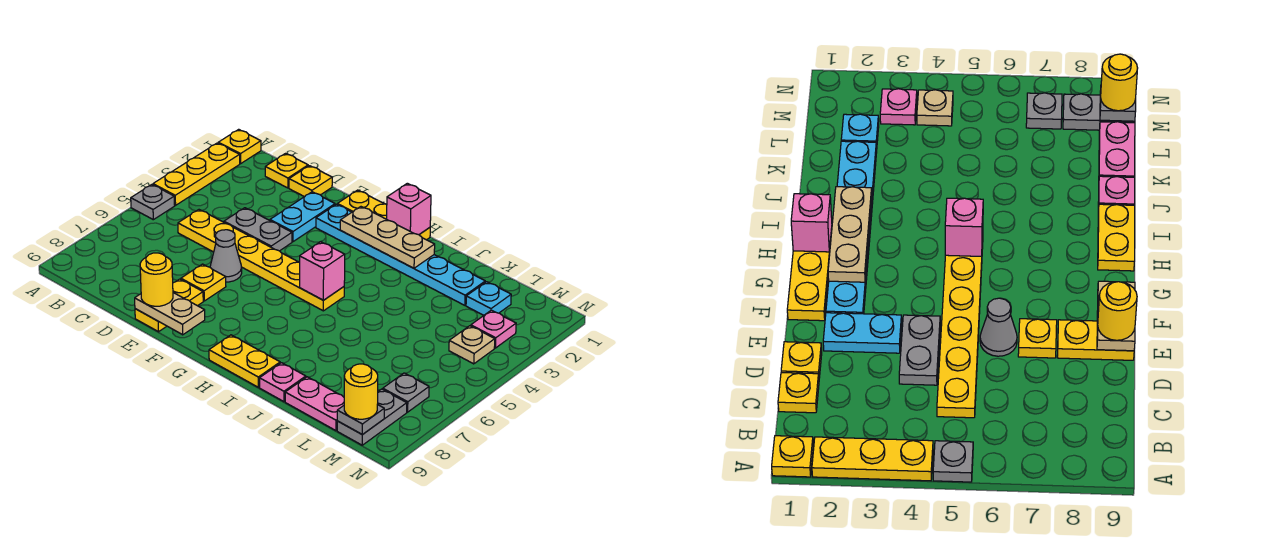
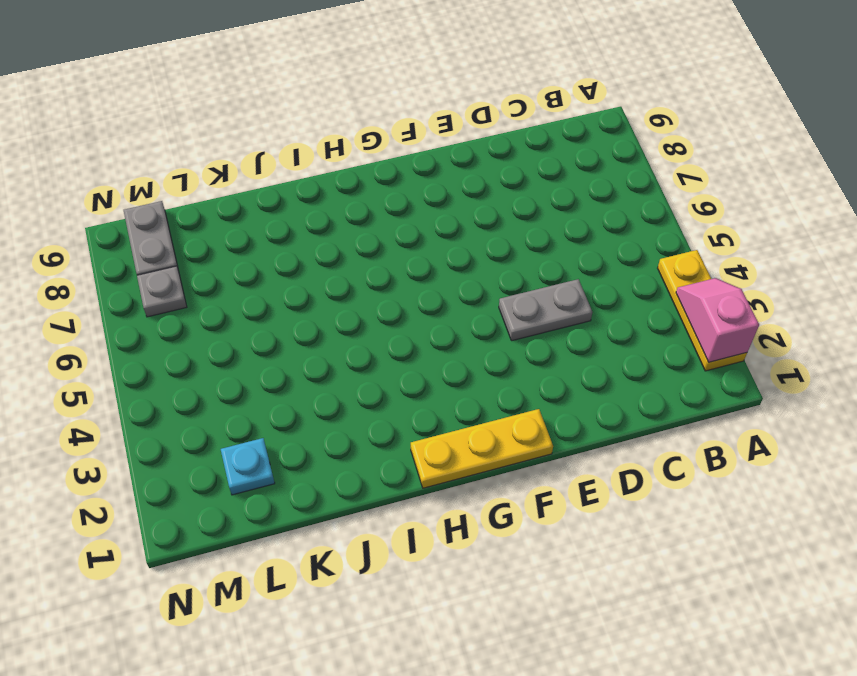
pink slope A2:A3 level 2 top 2 -> none
none -> yellow plate A1 level 1
none -> grey plate A5 level 1
none -> yellow plate C1 level 1

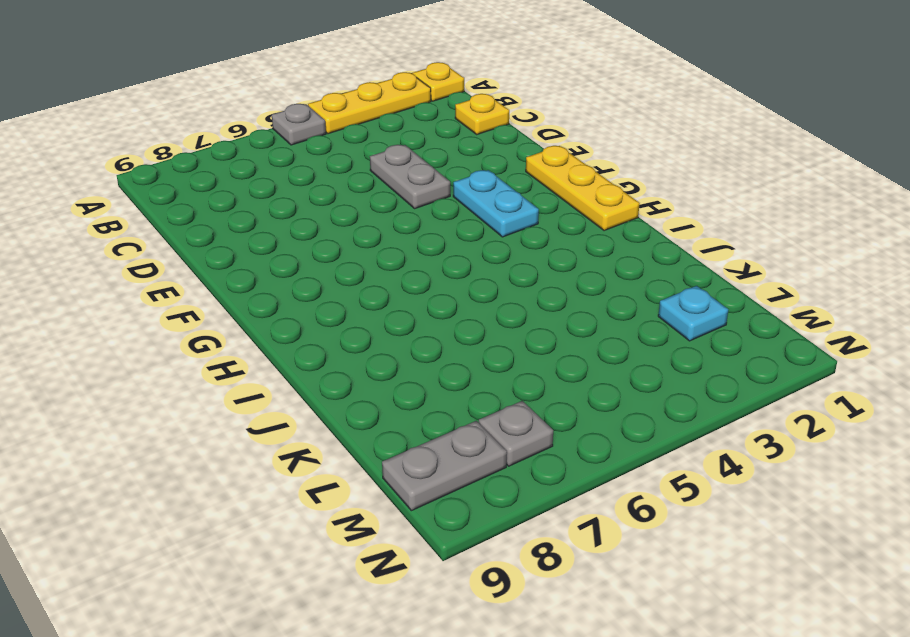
cyan plate F3:G3 level 1 -> cyan plate E2:E3 level 1
none -> yellow plate C5:H5 level 1
none -> yellow plate D1 level 1
none -> grey cone E6 level 1

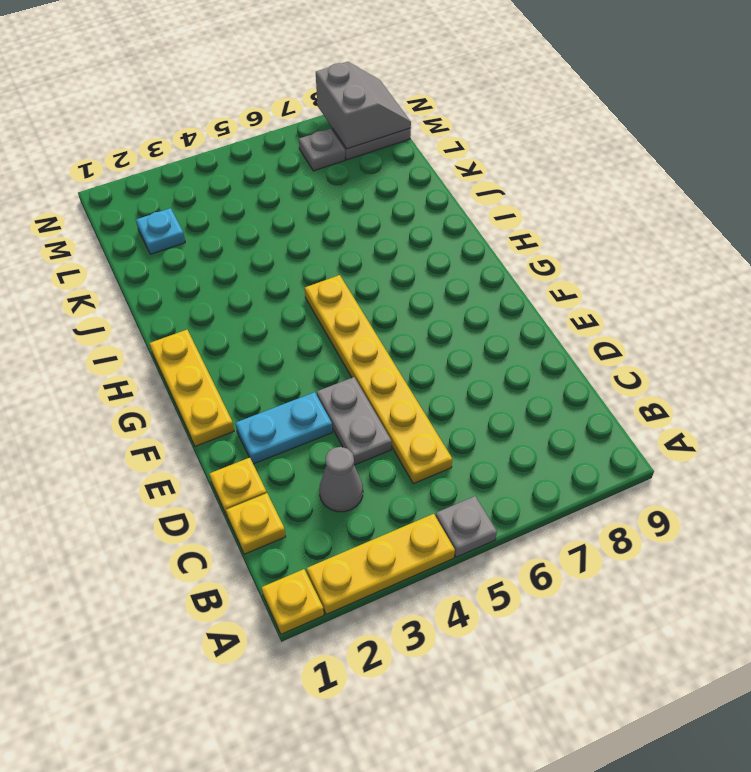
grey cone C3 level 1 -> grey cone E6 level 1
grey slope M8:N9 level 2 top 8 -> grey plate M9 level 2
none -> yellow plate E7 level 1
none -> yellow plate E8:E9 level 1
none -> cyan plate F2:K2 level 1

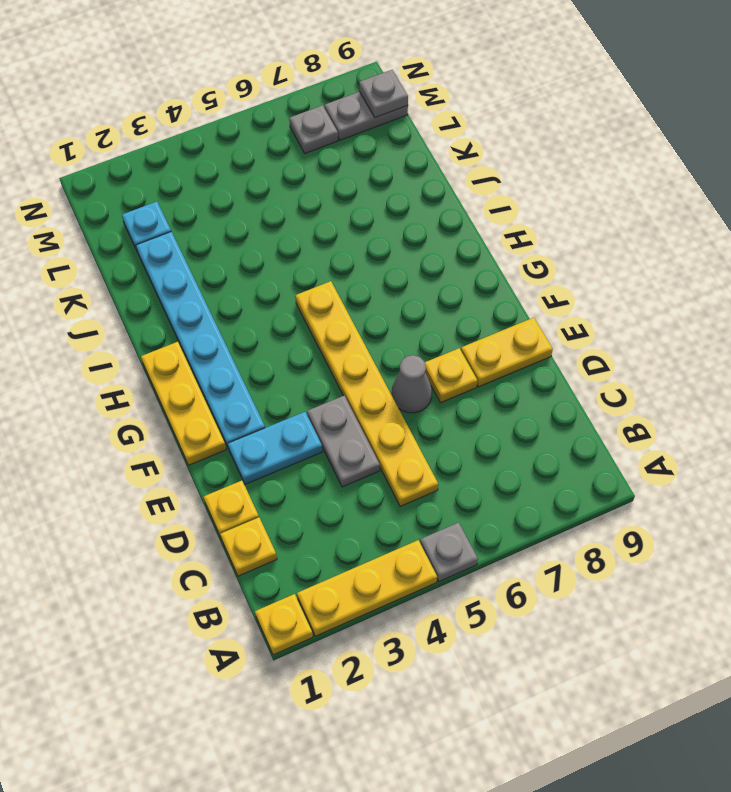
none -> yellow plate H9:I9 level 1
none -> pink plate J9 level 1
none -> pink plate K9:L9 level 1

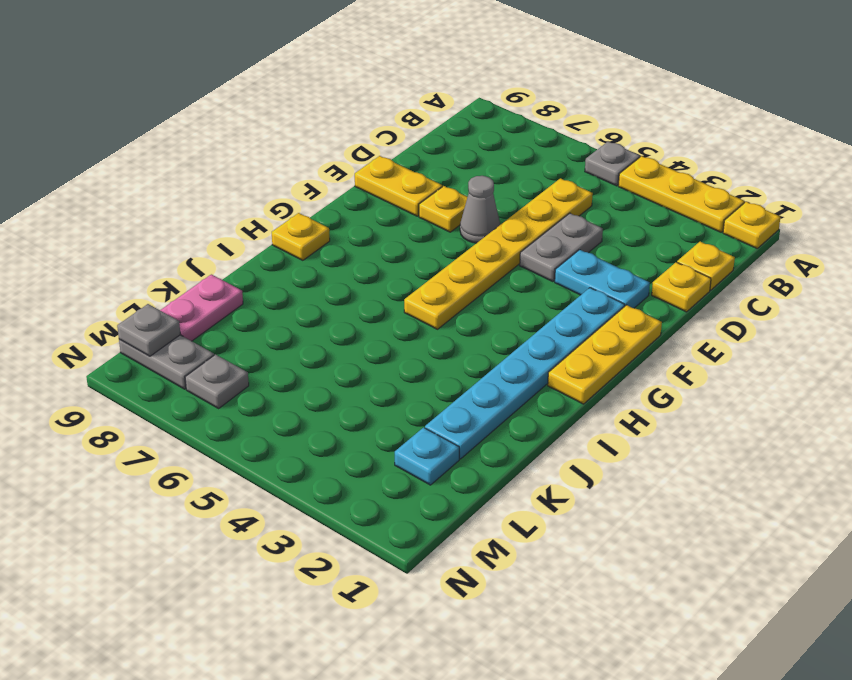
yellow plate H9 level 1 -> yellow plate H9:I9 level 1
none -> pink plate J9 level 1
none -> pink plate M3 level 1
none -> tan plate M4 level 1

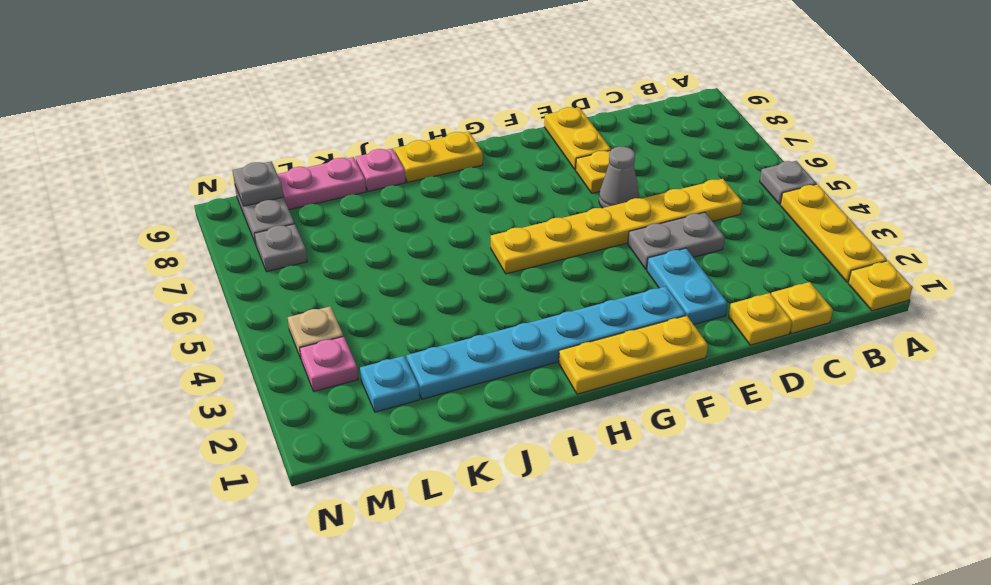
none -> tan plate E9:F9 level 2
none -> tan plate G2:I2 level 2
none -> pink brick H1 level 2

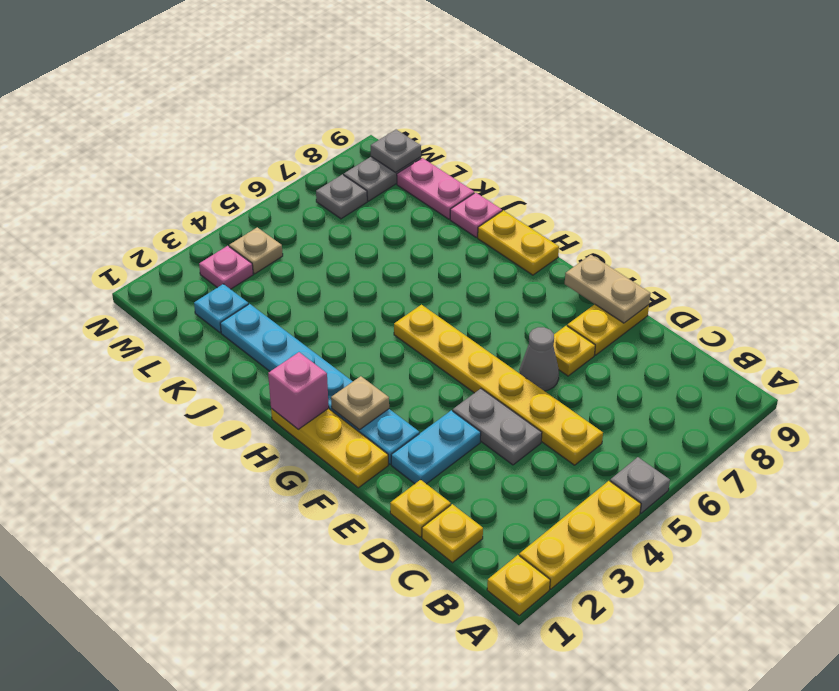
tan plate G2 level 2 -> tan plate G2:I2 level 2
none -> pink brick H5 level 2
none -> yellow round brick E9 level 3
none -> yellow round brick M9 level 3

